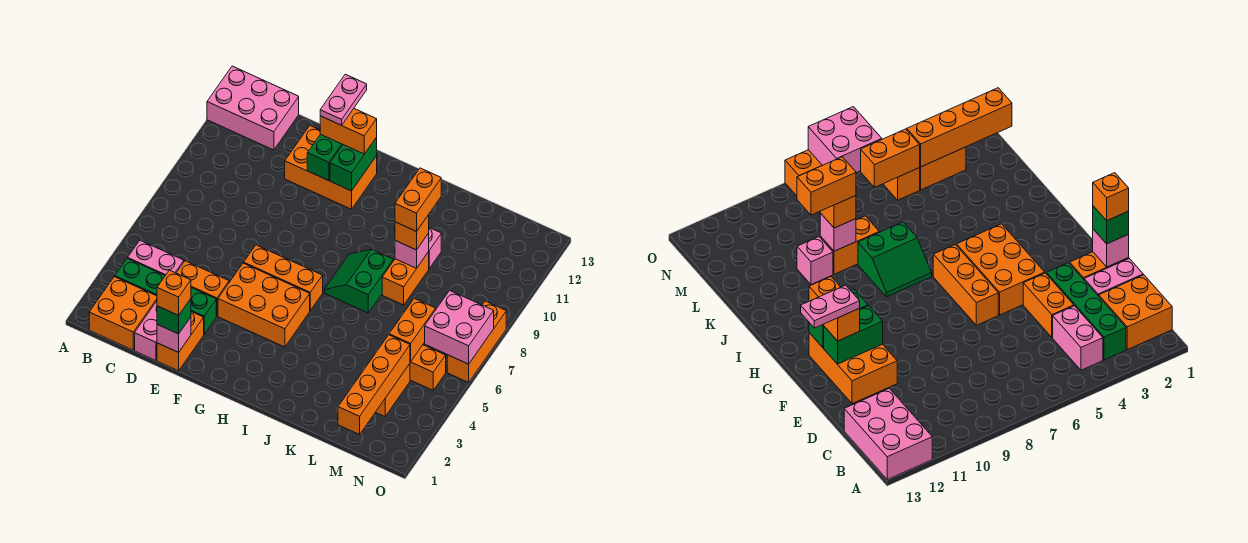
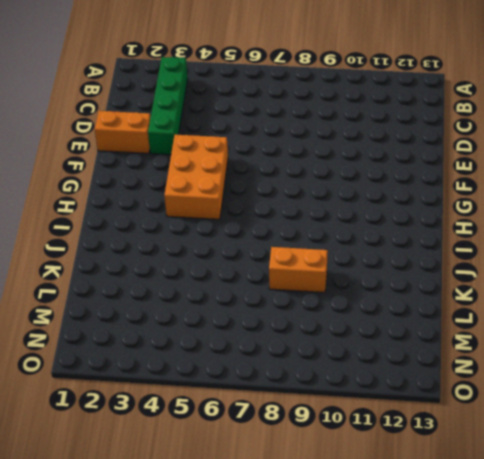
none -> pink brick A12:C13 level 1
none -> orange brick B1:C2 level 1
none -> pink brick B4:C4 level 1

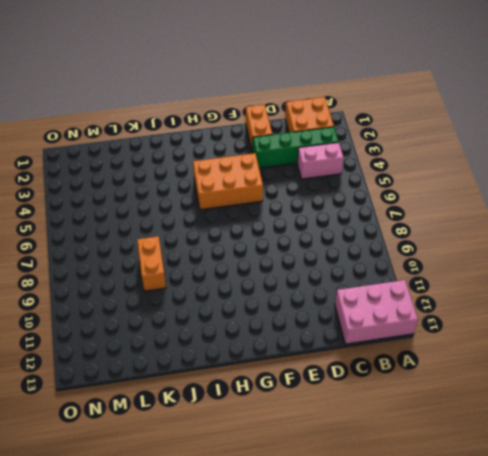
none -> pink brick D1:D2 level 1
none -> orange brick D4:E4 level 1
none -> orange brick E11:G12 level 1

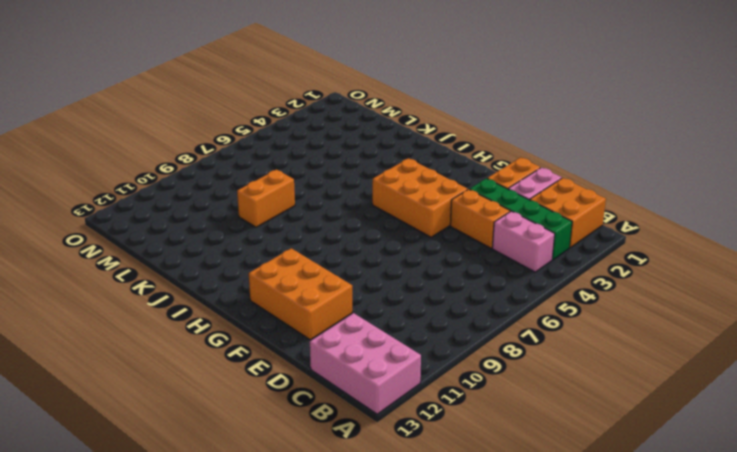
none -> orange brick F6:H6 level 1
none -> green slope I7:J8 level 1 top J
none -> pink brick K10 level 1

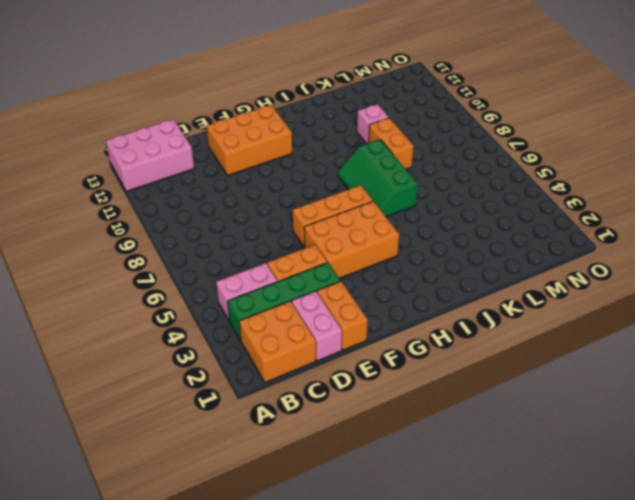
green slope I6:J8 level 1 top J -> green slope I7:J8 level 1 top J
none -> orange brick M3:M4 level 1
none -> orange brick M5:N5 level 1
none -> orange brick O6:O8 level 1

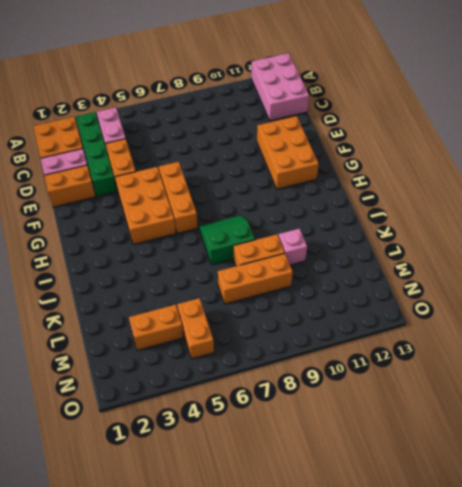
orange brick L7:L9 level 1 -> orange brick O6:O8 level 1
none -> pink brick E1 level 2
none -> green brick F11:F12 level 2
none -> green brick G11:G12 level 2

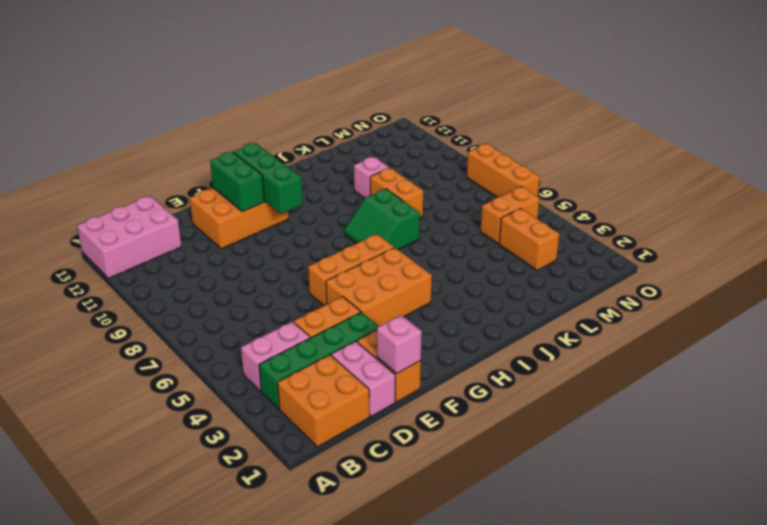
green brick G10:G12 level 2 -> green brick G11:G12 level 2
none -> pink brick K9 level 2
none -> orange brick M1:M4 level 2
none -> orange brick M5:M6 level 2

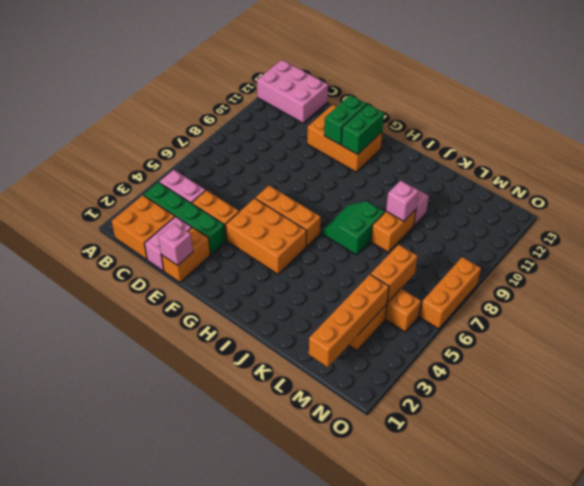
none -> pink brick N6:O7 level 2
none -> green brick E1 level 3
none -> orange brick F12:G12 level 3

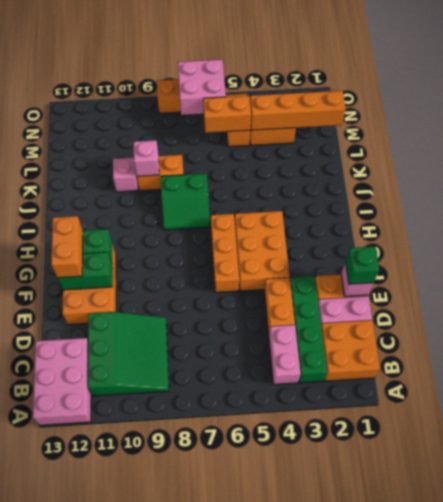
green slope B9:D11 level 1 top 11 -> none
none -> orange brick K9 level 3
none -> orange brick E1 level 4
none -> pink plate F12:F13 level 4

